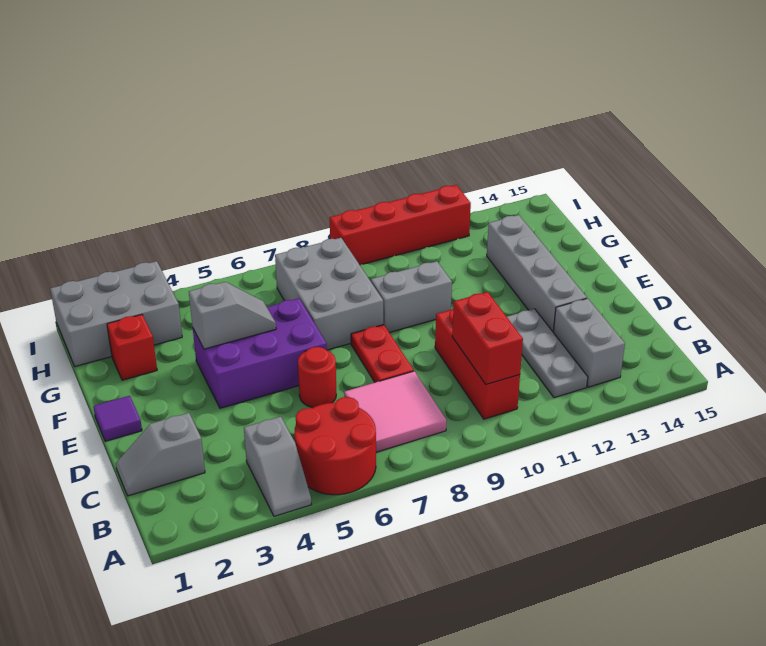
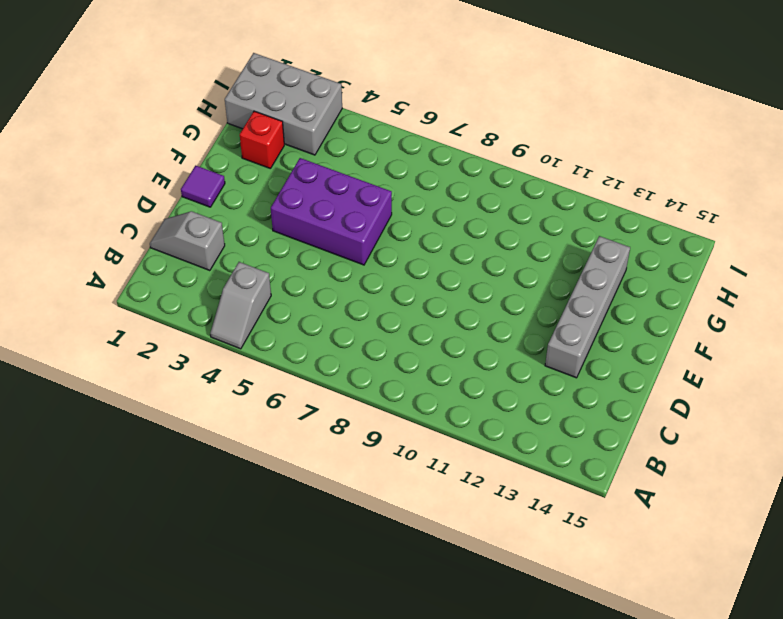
none -> red round brick A5:B6 level 1
none -> pink tile B7:C8 level 1
none -> red brick B10:D10 level 1

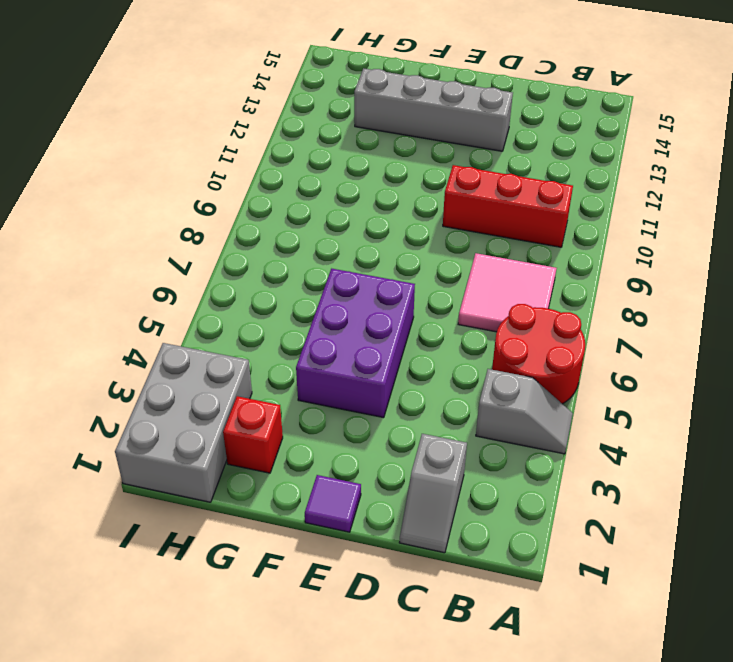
none -> grey plate B12:D12 level 1
none -> grey brick B13:C13 level 1
none -> red round brick D6 level 1

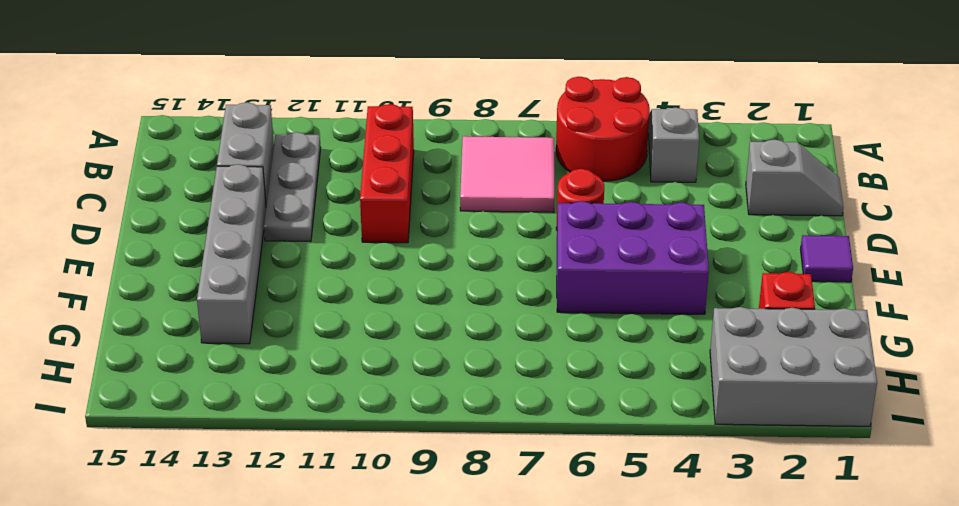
none -> red plate D8:E8 level 1
none -> grey brick F7:H8 level 1
none -> grey brick F9:F10 level 1

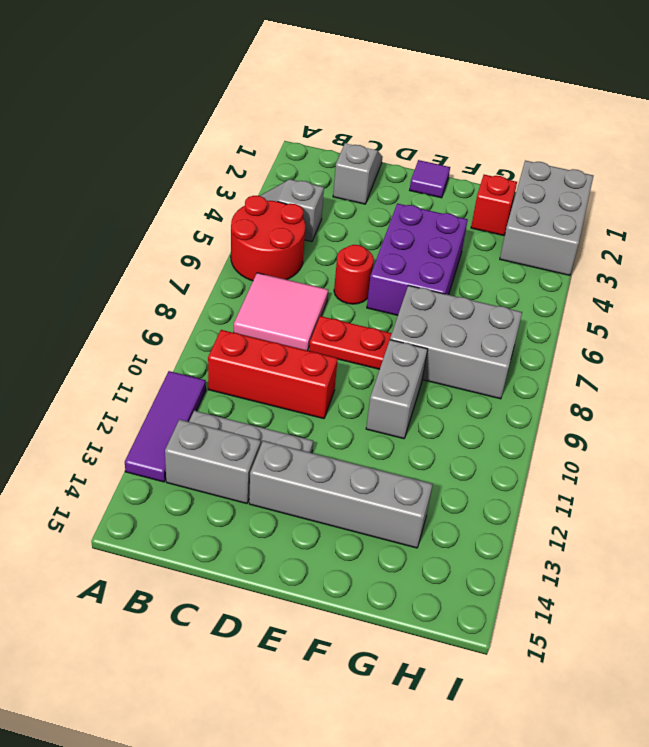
purple tile A11:A13 level 1 -> none
none -> red brick I9:I12 level 1
none -> red brick B10:C10 level 2
none -> grey slope F4:F5 level 2 top 4

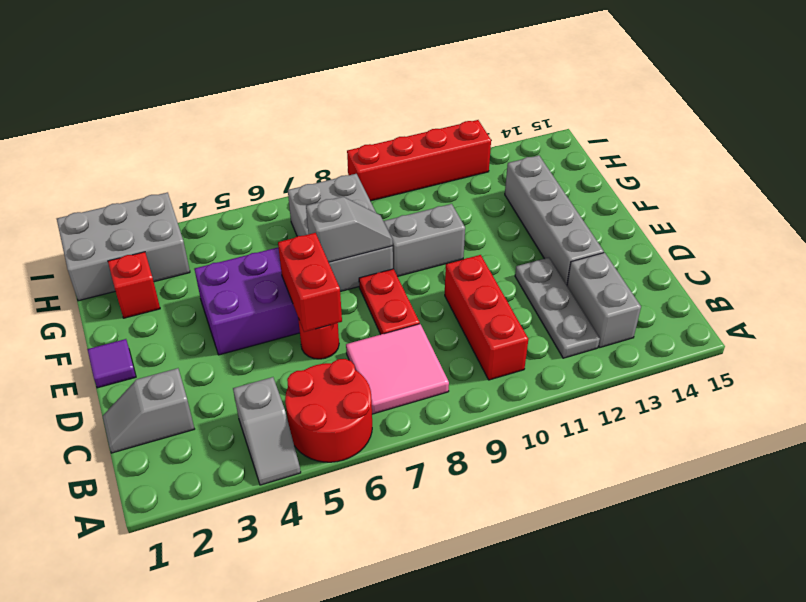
red brick D6:E6 level 2 -> red brick B10:C10 level 2
grey slope F7:F8 level 2 top 7 -> grey slope F4:F5 level 2 top 4

